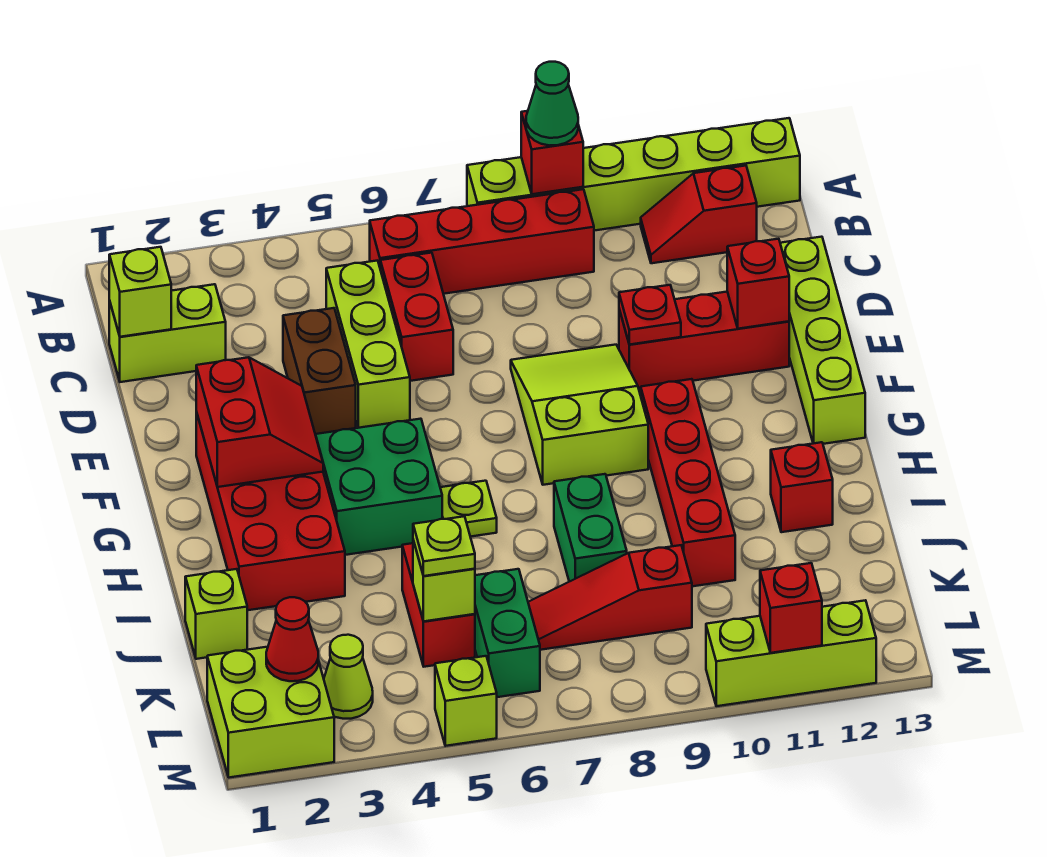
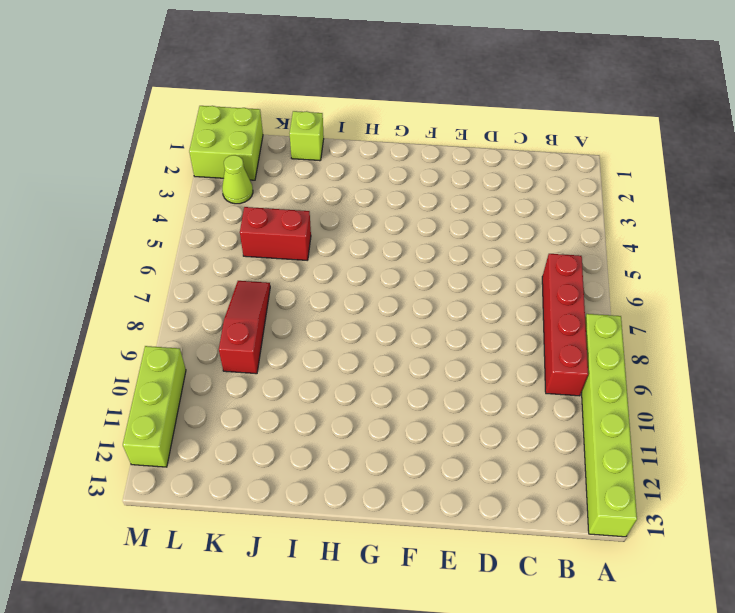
none -> red slope B11:B12 level 1 top 12
none -> lime brick C1:C2 level 1
none -> lime brick C5:E5 level 1
none -> red brick C6:D6 level 1

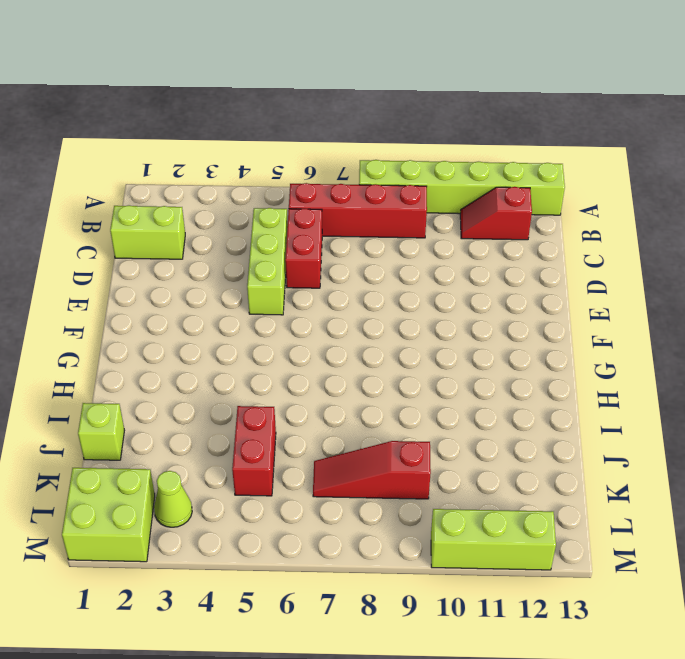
none -> brown brick D4:E4 level 1
none -> lime brick D13:G13 level 1
none -> lime slope E8:G9 level 1 top G
none -> red brick E10:E12 level 1

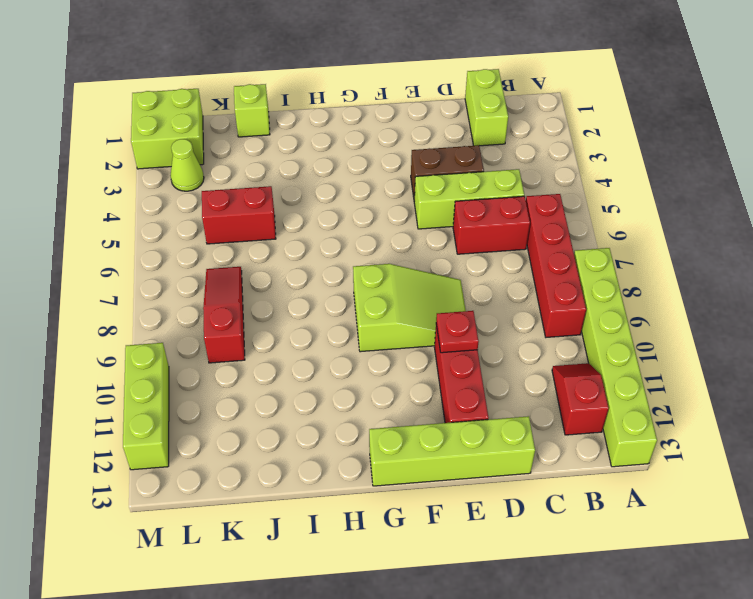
none -> red brick F2:I3 level 1
none -> green brick G4:H5 level 1
none -> red brick G10:J10 level 1
none -> lime plate H6 level 1

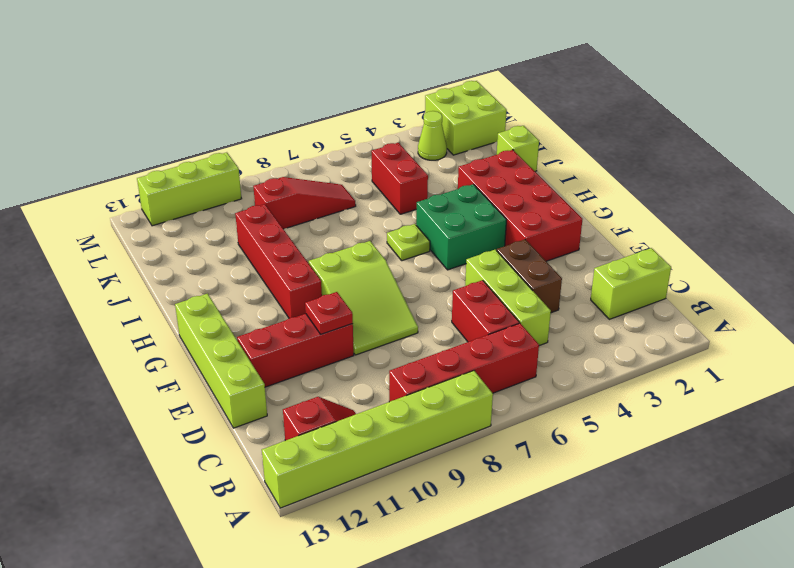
none -> green brick I8:J8 level 1
none -> red brick I12 level 1
none -> green brick K6:L6 level 1
none -> lime brick M5 level 1

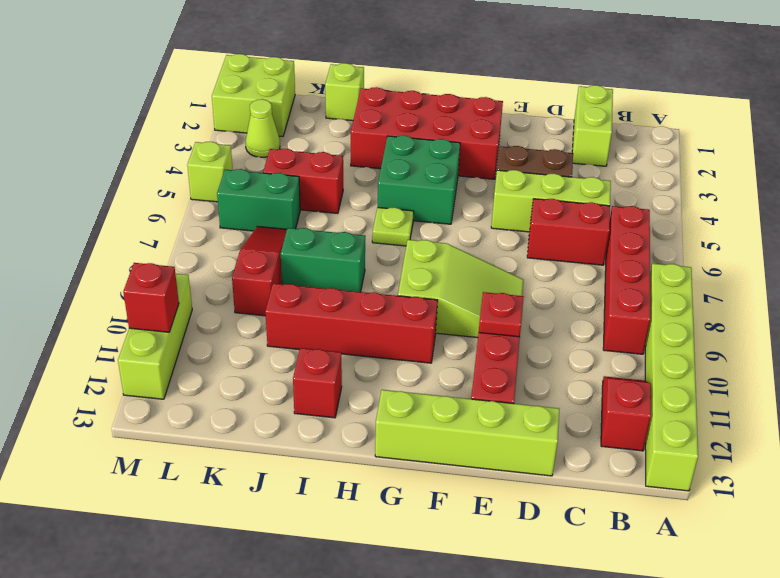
none -> red brick A9 level 2
none -> lime brick C1 level 2
none -> red brick E12 level 2
none -> red slope F2:G3 level 2 top 2

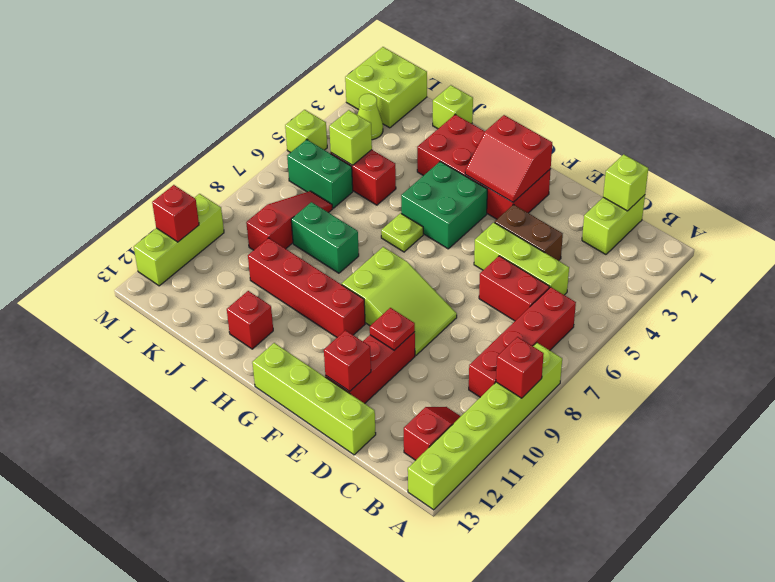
none -> red cone L2 level 2
none -> green cone A9 level 3
none -> lime plate K5 level 3

